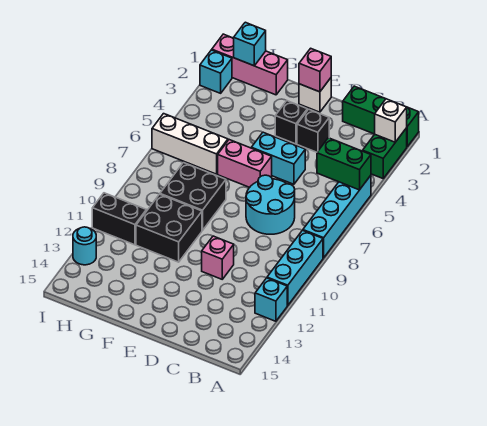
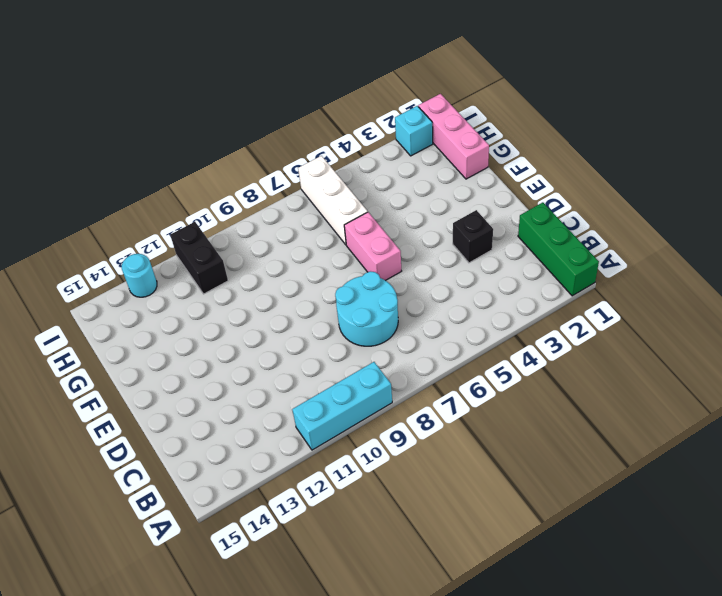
none -> green brick A2:A3 level 1
none -> cyan brick A5:A8 level 1
none -> cyan brick A12 level 1

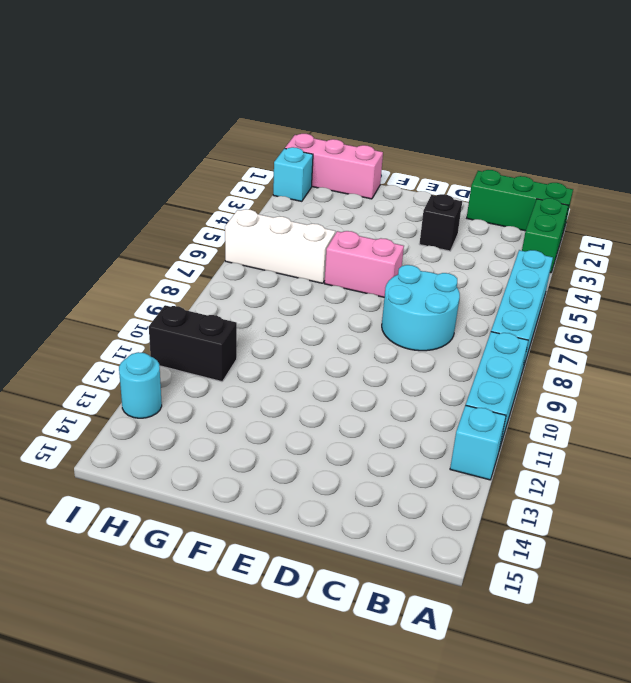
none -> cyan brick D5:E5 level 1
none -> pink brick D11 level 1
none -> white brick E1 level 1

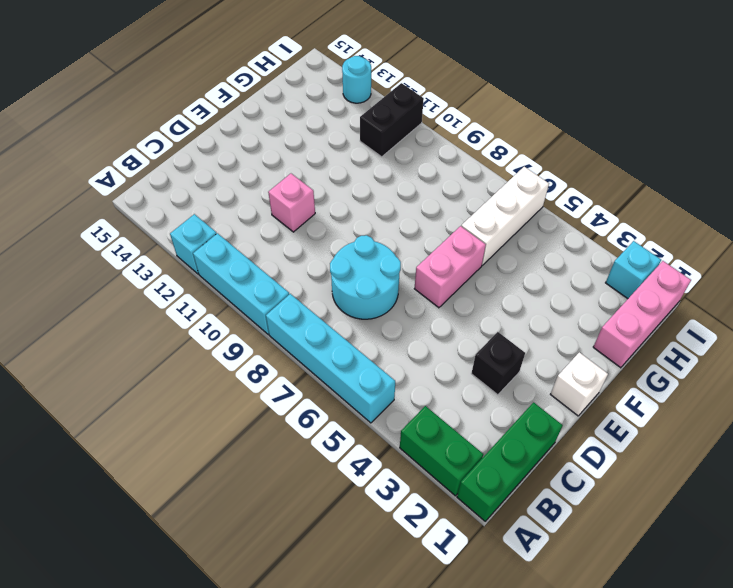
none -> cyan brick D5:E5 level 1
none -> black brick E3 level 1
none -> black brick F8:G9 level 1

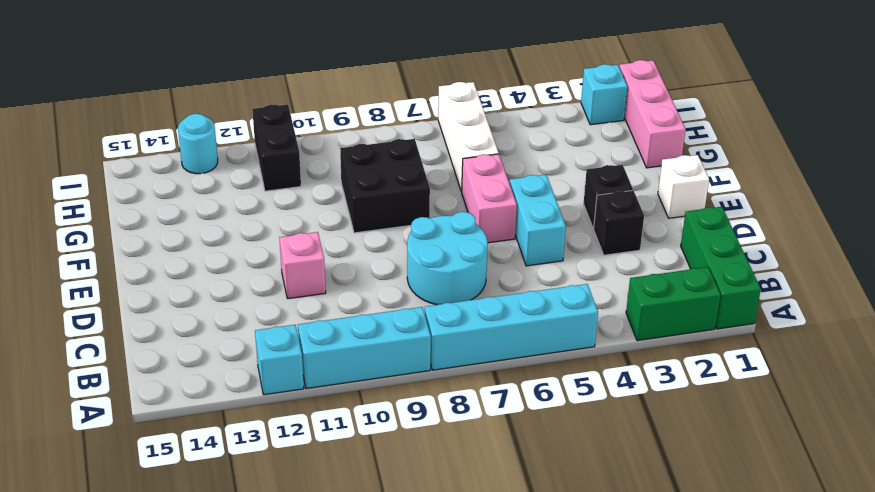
none -> black brick F10:G11 level 1
none -> white brick A2 level 2
none -> green brick A5:B5 level 2

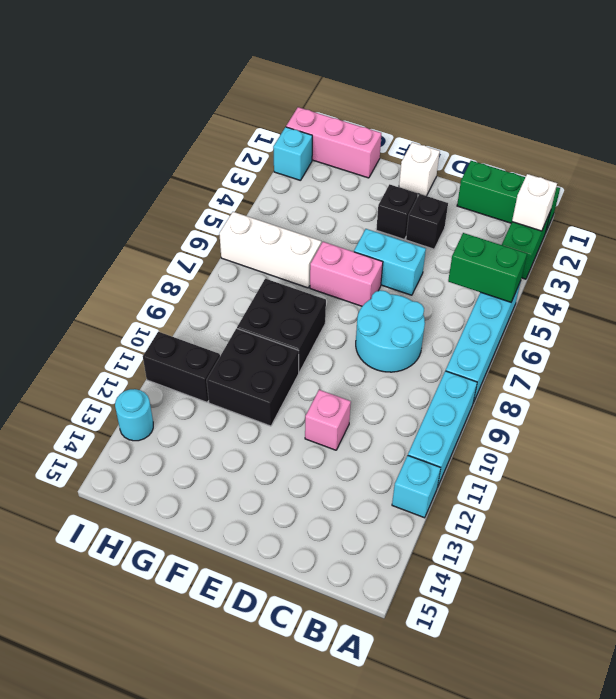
none -> pink brick E1 level 2
none -> cyan brick H1 level 2

